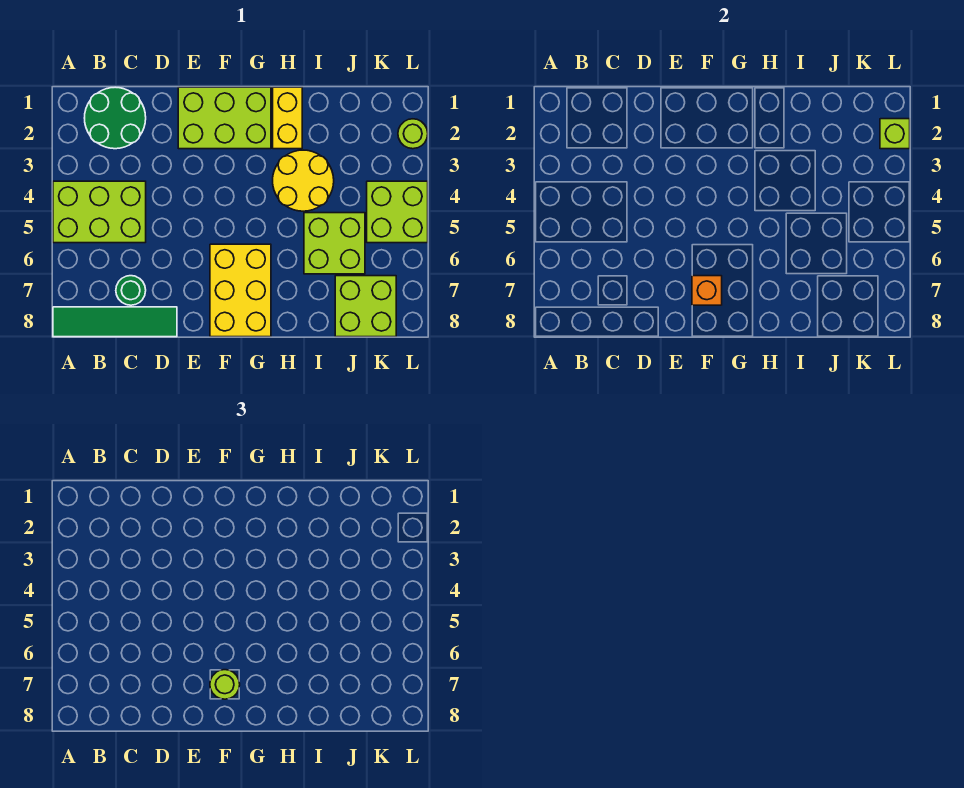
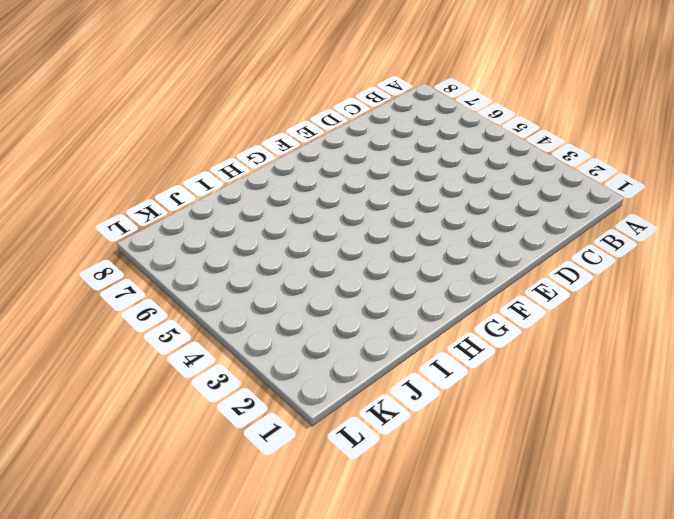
none -> lime brick A4:C5 level 1
none -> green tile A8:D8 level 1
none -> green round brick B1:C2 level 1

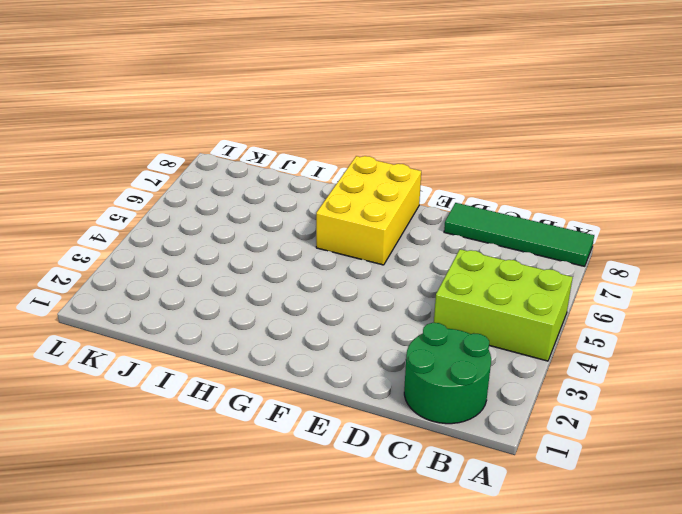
none -> green round brick C7 level 1
none -> lime brick E1:G2 level 1
none -> yellow brick H1:H2 level 1

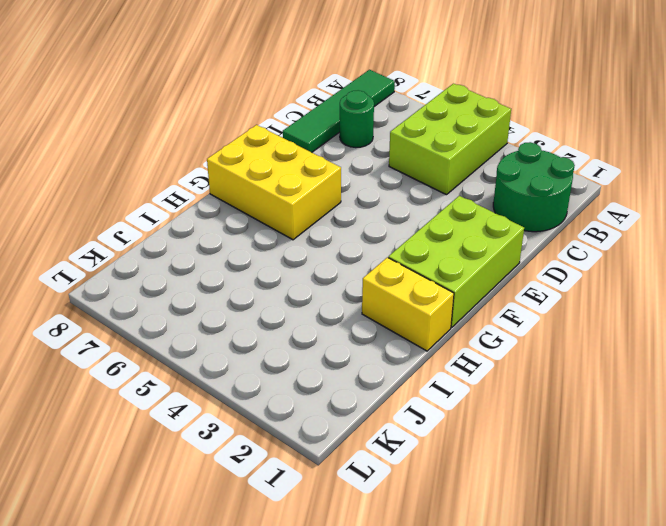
none -> yellow round brick H3:I4 level 1
none -> lime brick I5:J6 level 1
none -> lime brick J7:K8 level 1

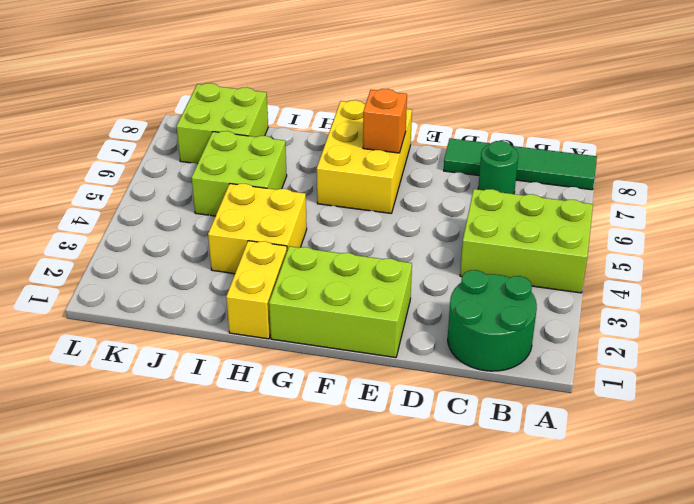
yellow brick H3:I4 level 1 -> yellow round brick H3:I4 level 1
none -> lime brick K4:L5 level 1
none -> lime round brick L2 level 1
none -> lime brick L2 level 2

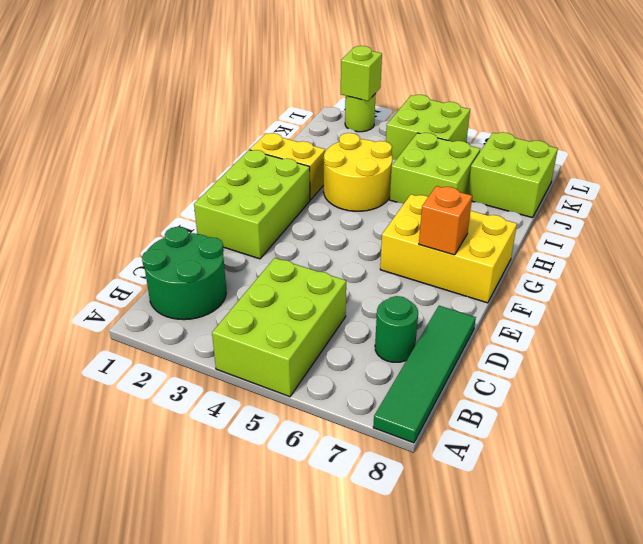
none -> lime round brick F7 level 3

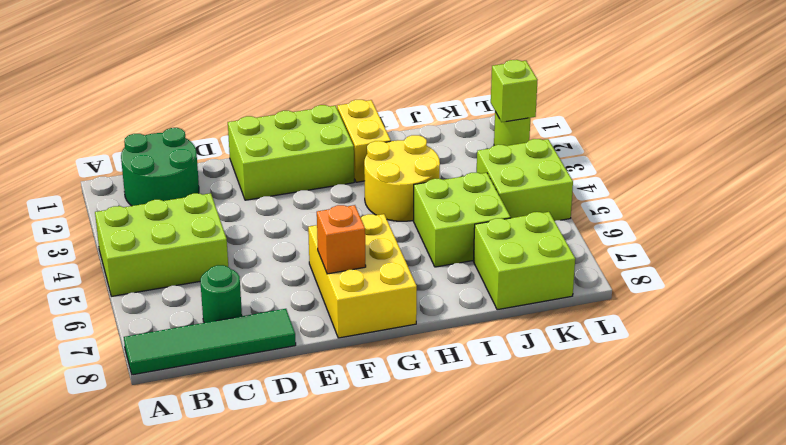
none -> lime round brick F7 level 3

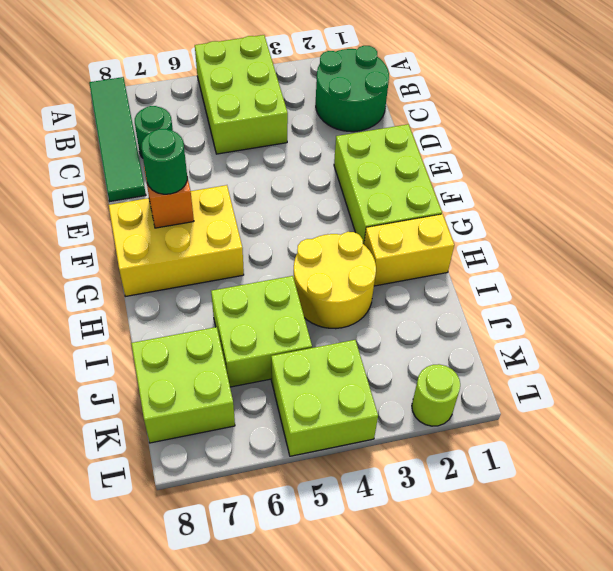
green round brick F7 level 3 -> lime round brick F7 level 3
none -> lime brick L2 level 2

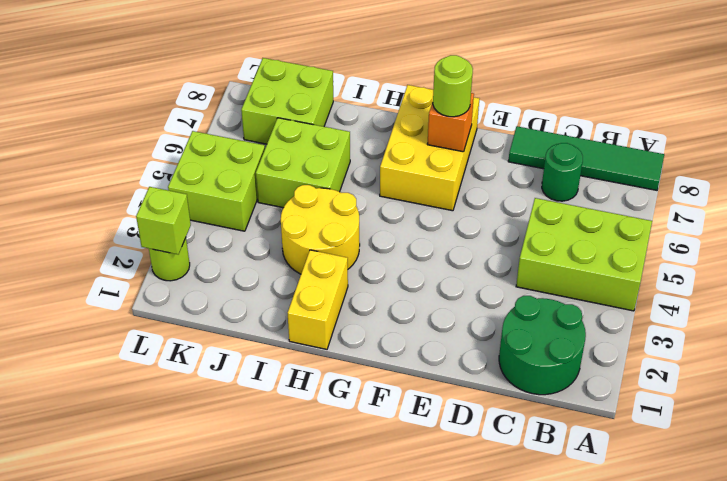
none -> lime brick E1:G2 level 1

